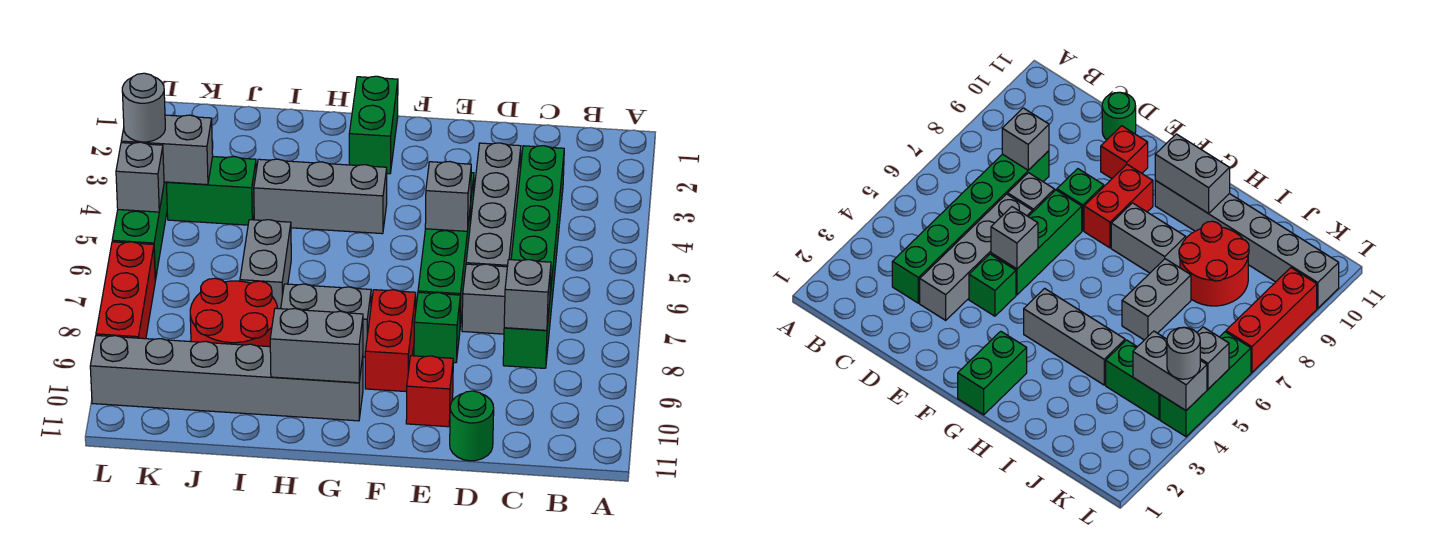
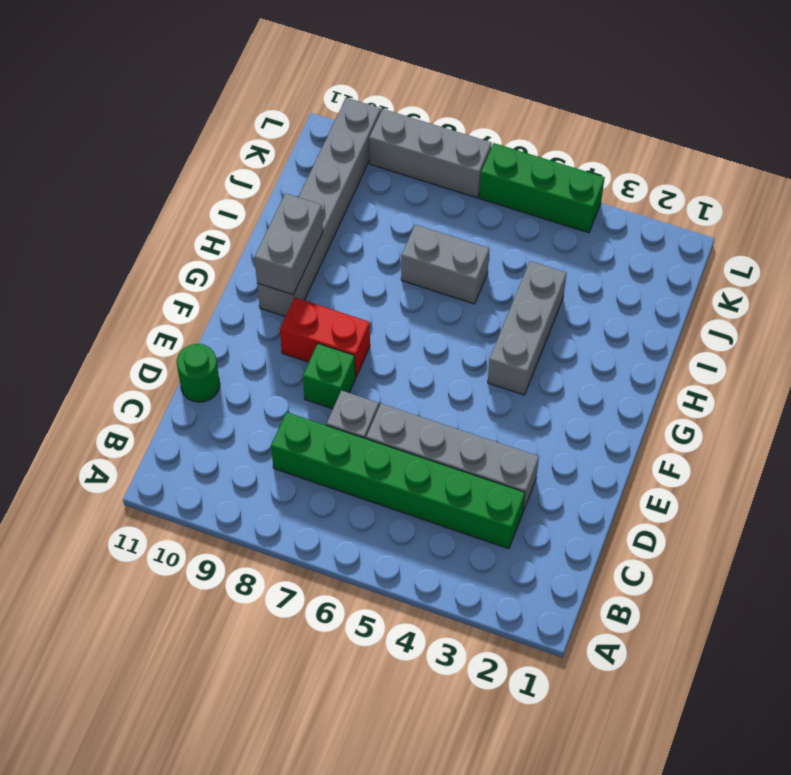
grey brick L7:L9 level 1 -> red brick L7:L9 level 1
none -> green brick E4 level 1
none -> green brick E5:E7 level 1
none -> red brick E10 level 1

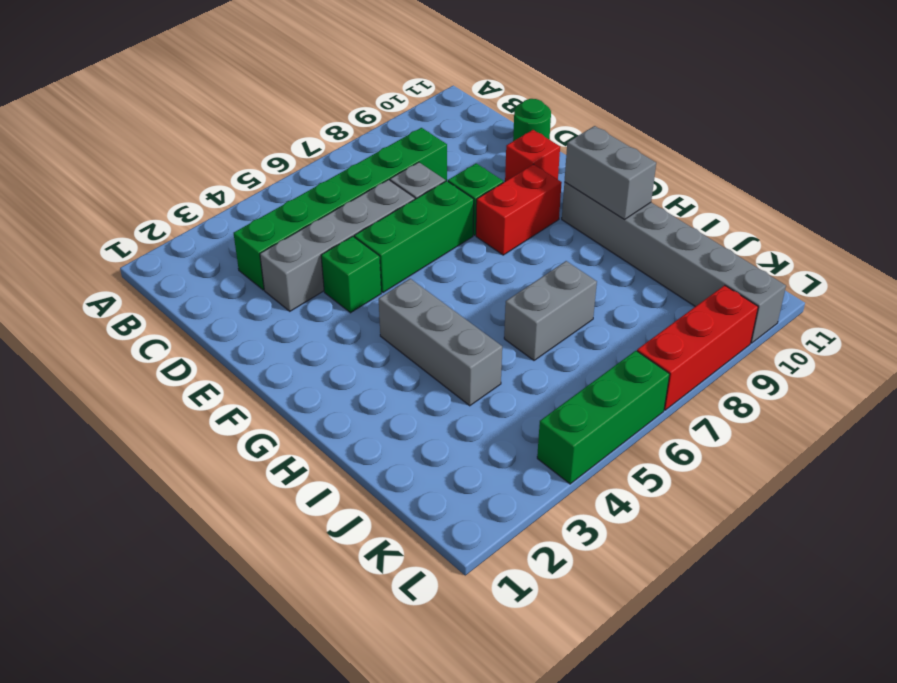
none -> green brick G1:G2 level 1
none -> grey brick G8:H8 level 1
none -> red round brick I8:J9 level 1

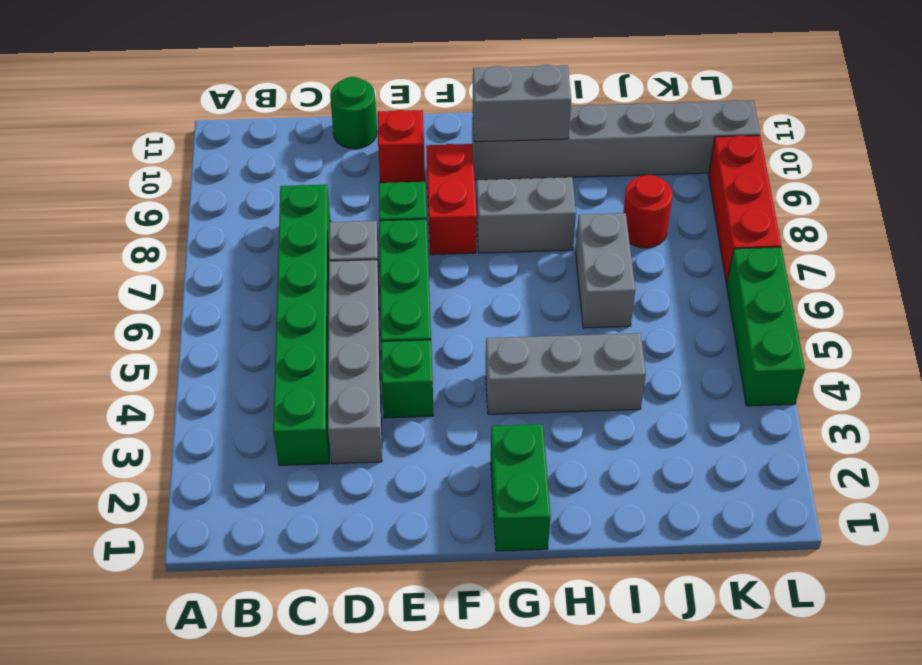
red round brick J8 level 1 -> red round brick I8:J9 level 1
none -> green brick J4:K4 level 1
none -> grey brick C8 level 2
none -> grey brick E5 level 2

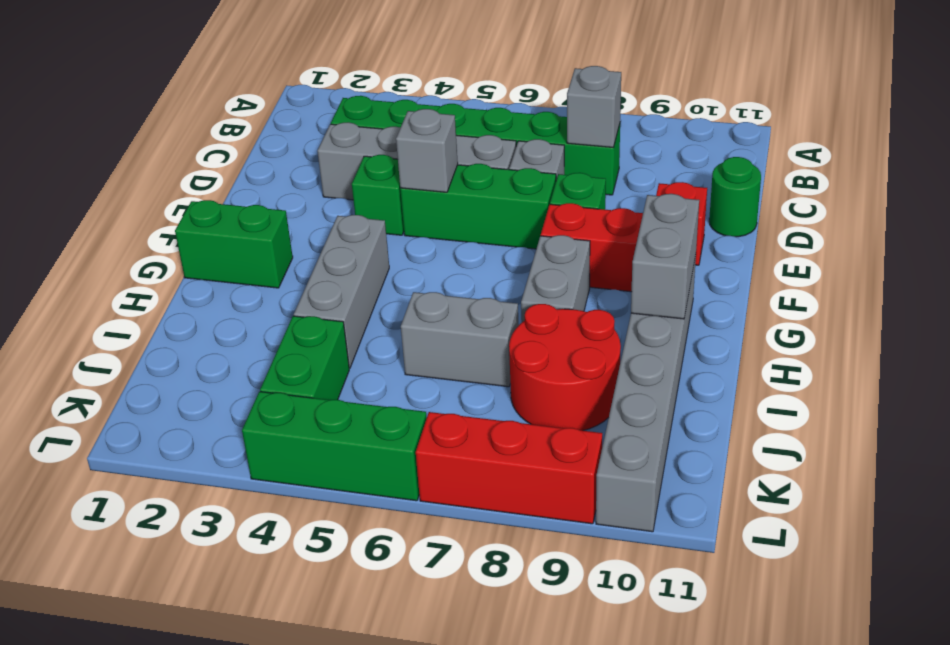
none -> grey brick K4:L4 level 2
none -> grey brick L5 level 2
none -> grey round brick L4 level 3

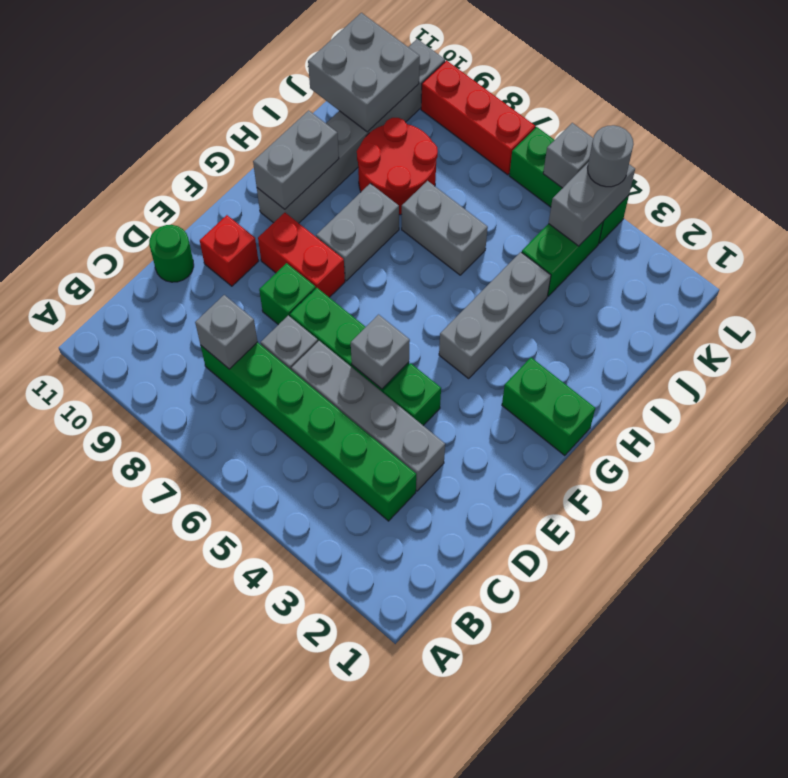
grey brick J10:K11 level 2 -> none

